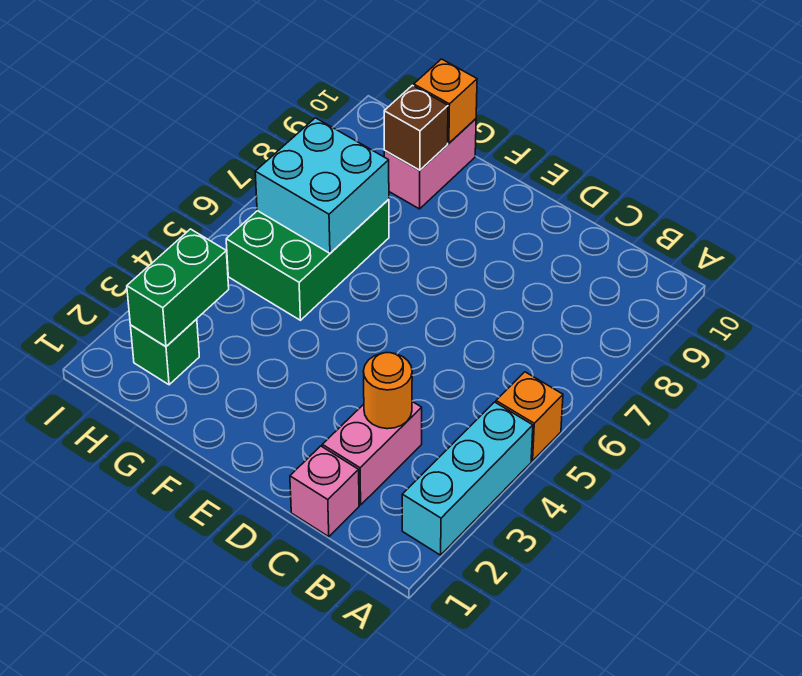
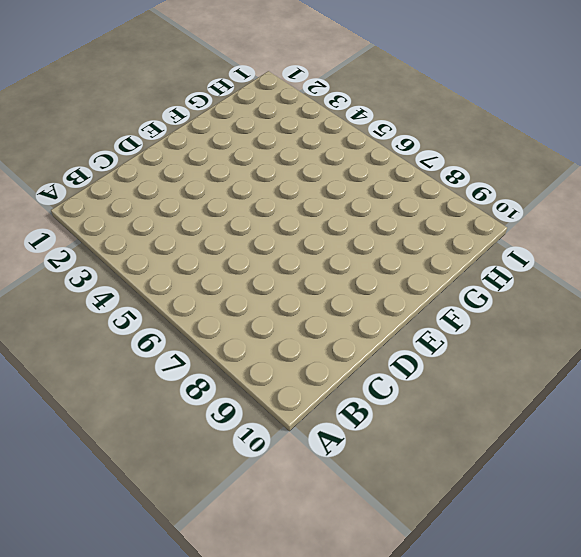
none -> cyan brick A2:A4 level 1
none -> orange brick A5 level 1
none -> pink brick C1 level 1

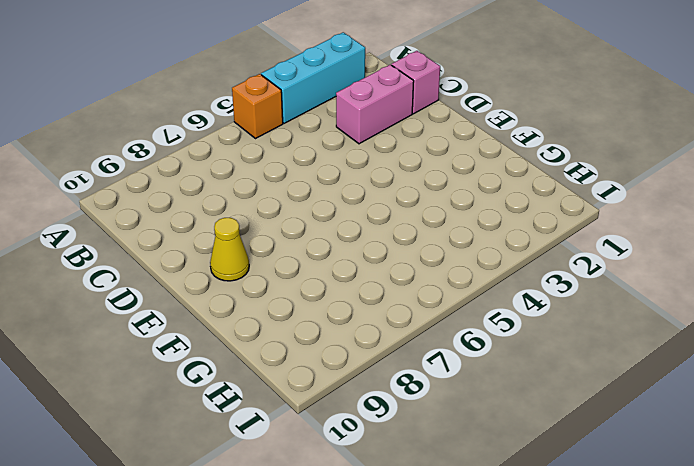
yellow cone E9 level 1 -> none
none -> green brick G5:H7 level 1
none -> pink brick G9:G10 level 1
none -> green brick H2 level 1

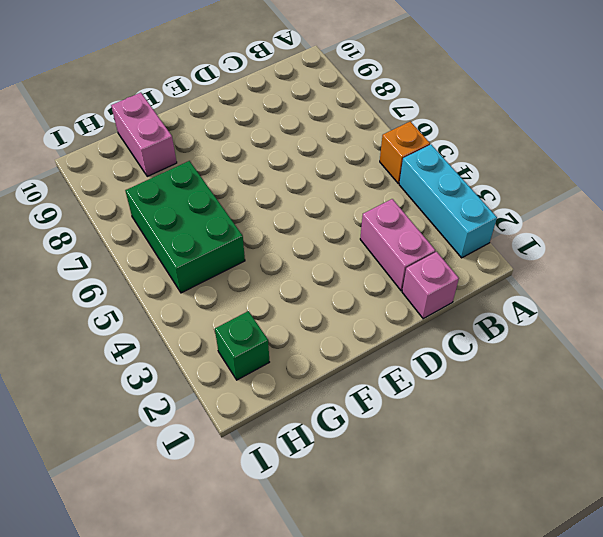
none -> orange round brick C3 level 2
none -> cyan brick G6:H7 level 2
none -> brown brick G9 level 2

